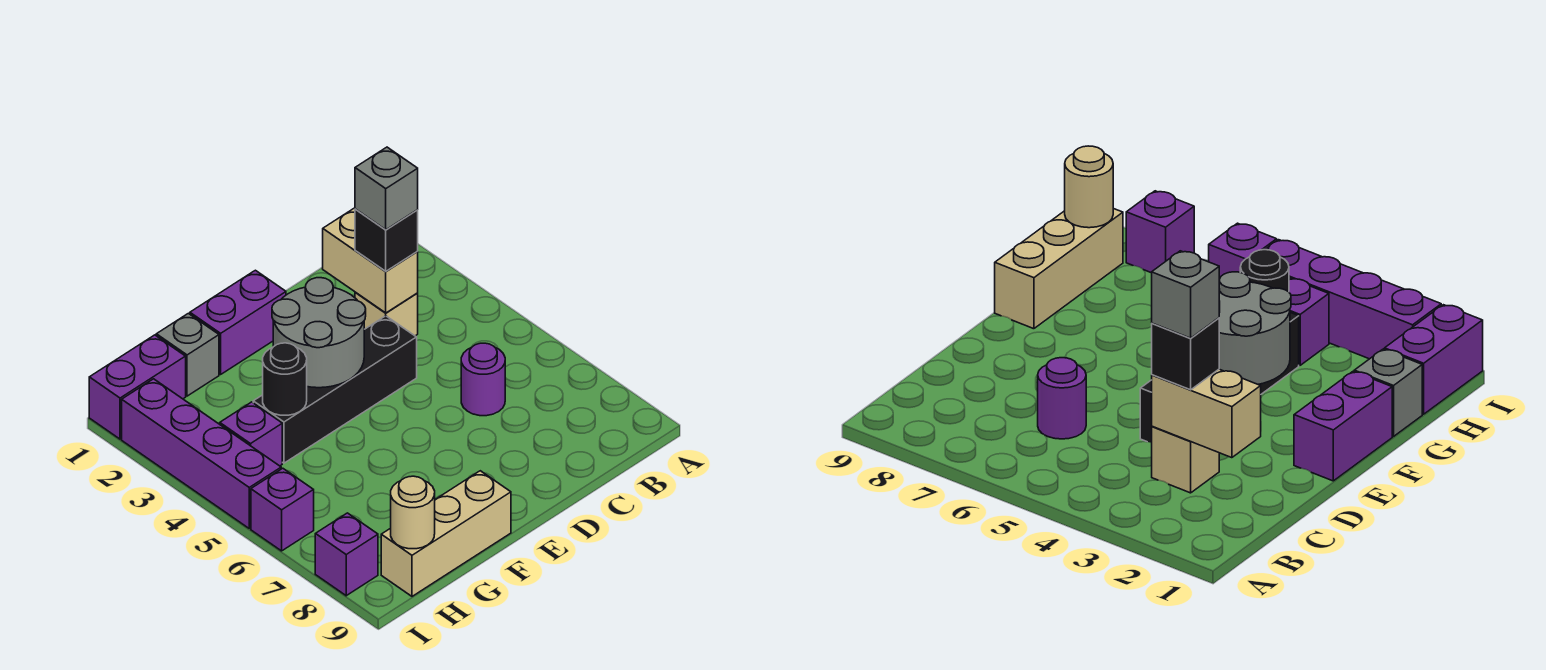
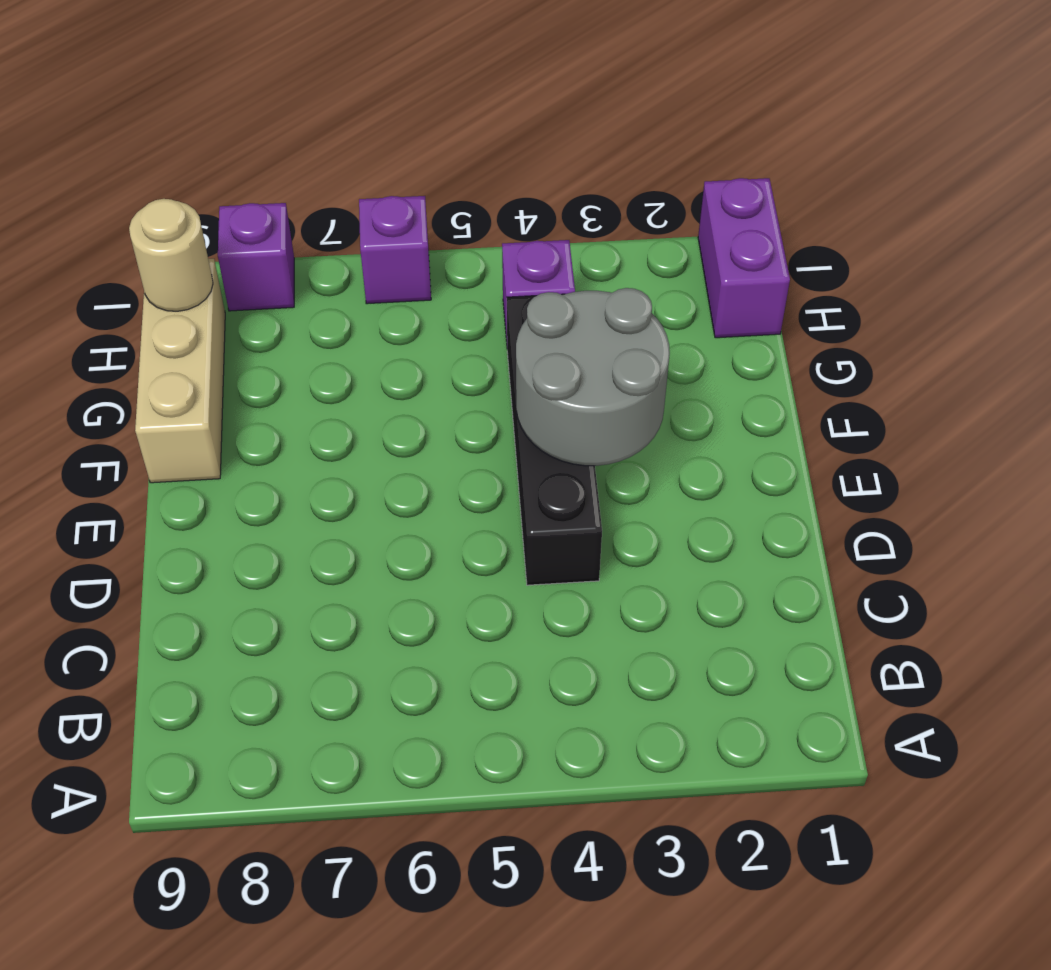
none -> tan brick C3 level 1
none -> purple round brick C6 level 1
none -> purple brick E1:F1 level 1

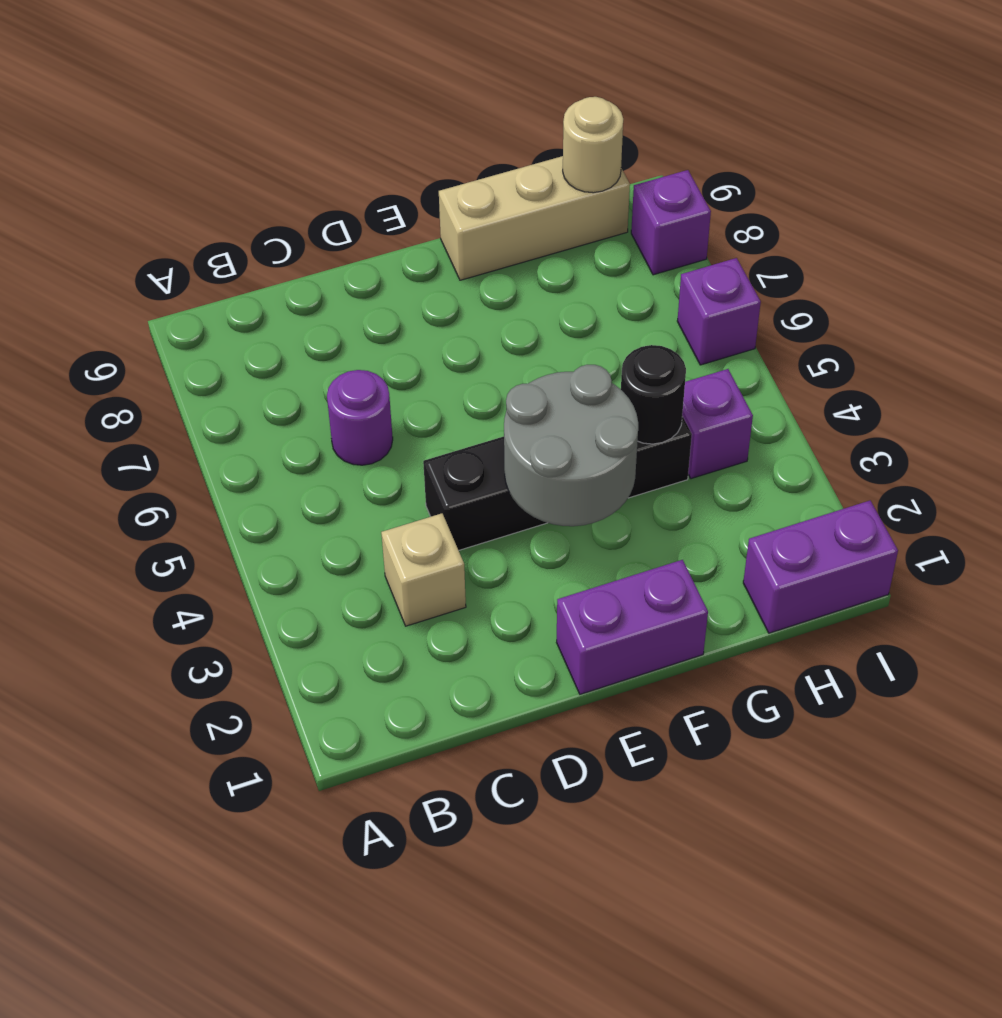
none -> grey brick G1 level 1
none -> purple brick I2:I5 level 1
none -> tan brick C2:C3 level 2

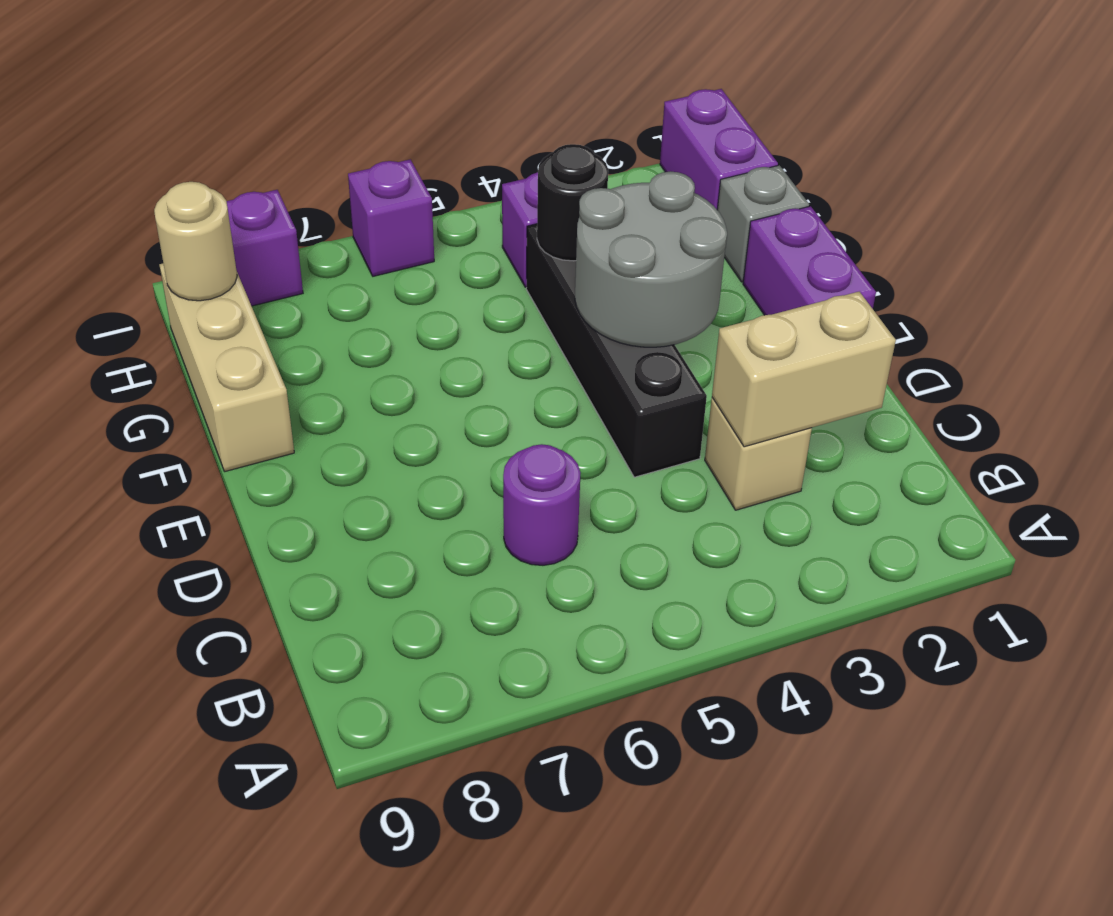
none -> purple brick I2:I5 level 1
none -> black brick C3 level 3
none -> grey brick C3 level 4

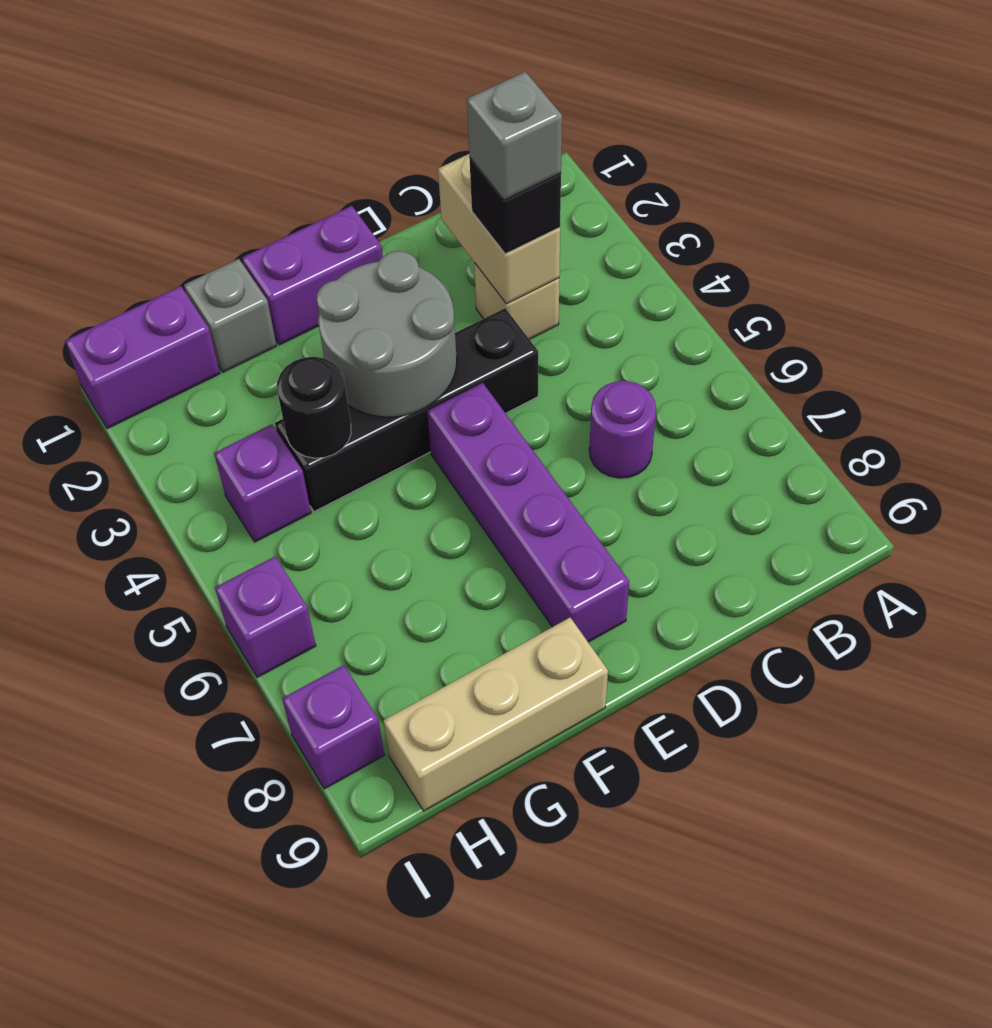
purple brick E5:E8 level 1 -> purple brick I2:I5 level 1
none -> tan round brick H9 level 2

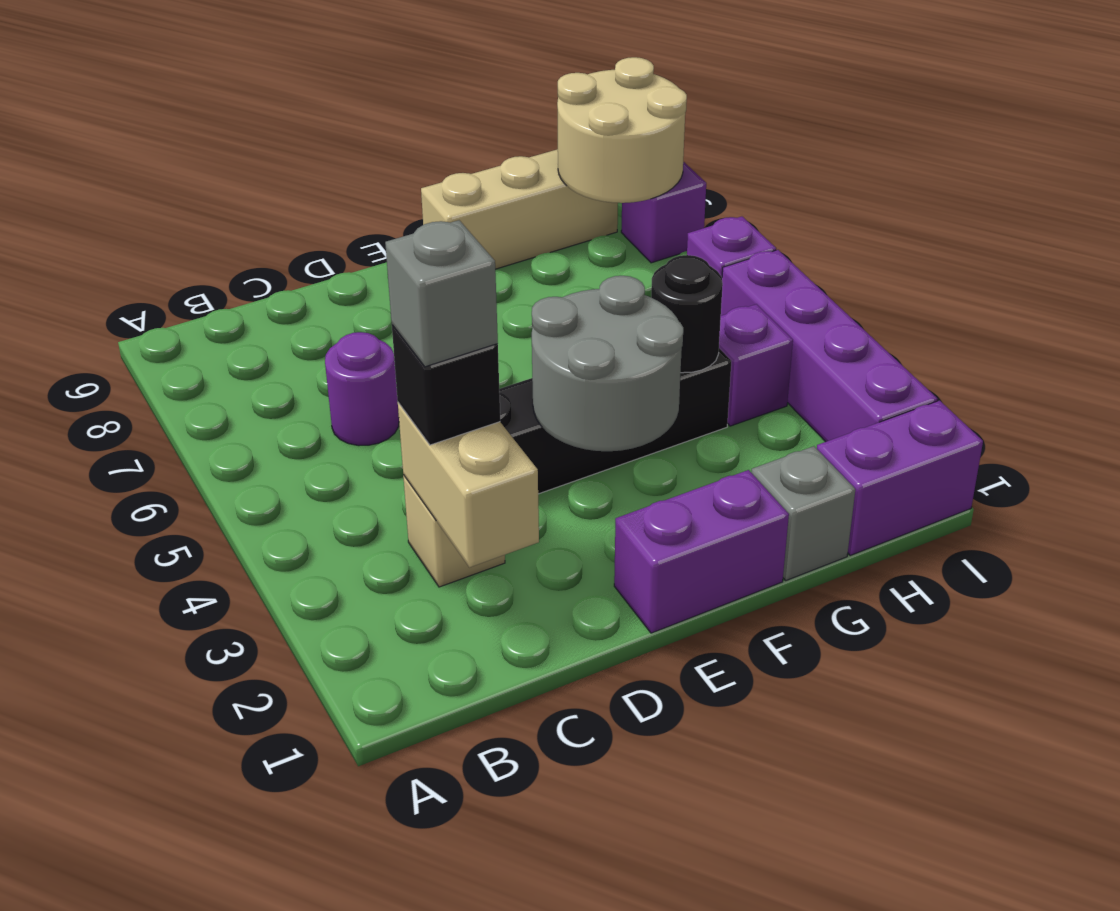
tan round brick H8:I9 level 2 -> tan round brick H9 level 2

